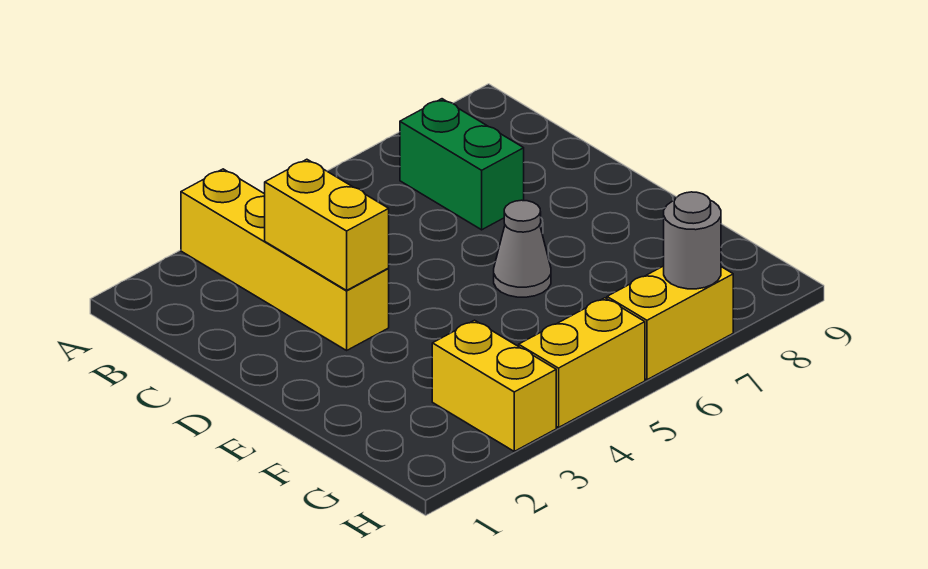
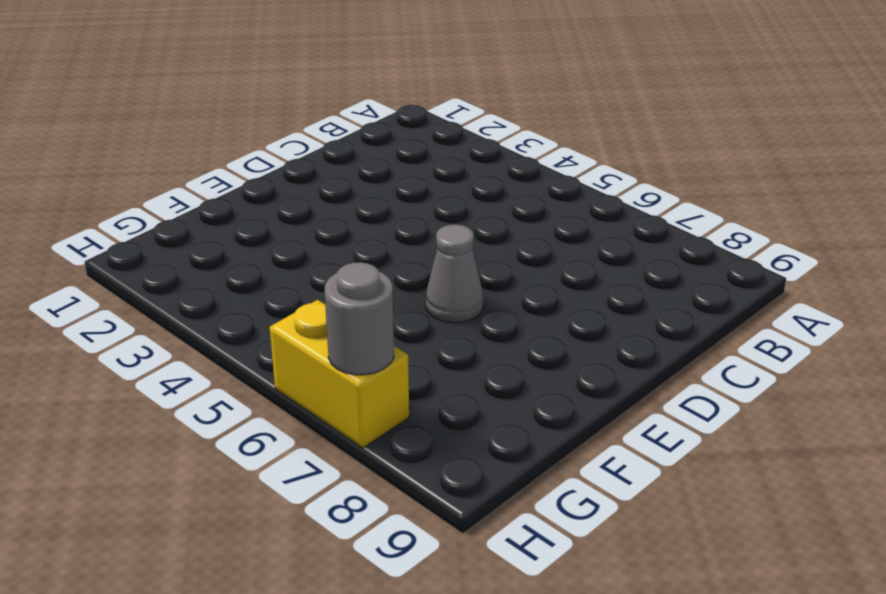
none -> yellow brick A3:D3 level 1
none -> green brick B7:C7 level 1

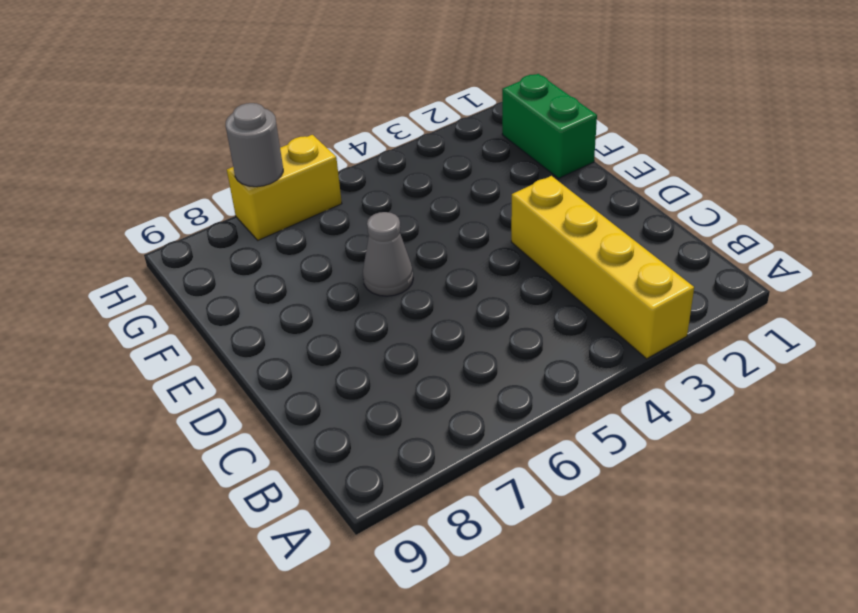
green brick F1:G1 level 1 -> green brick B7:C7 level 1
none -> yellow brick G3:H3 level 1
none -> yellow brick H4:H5 level 1

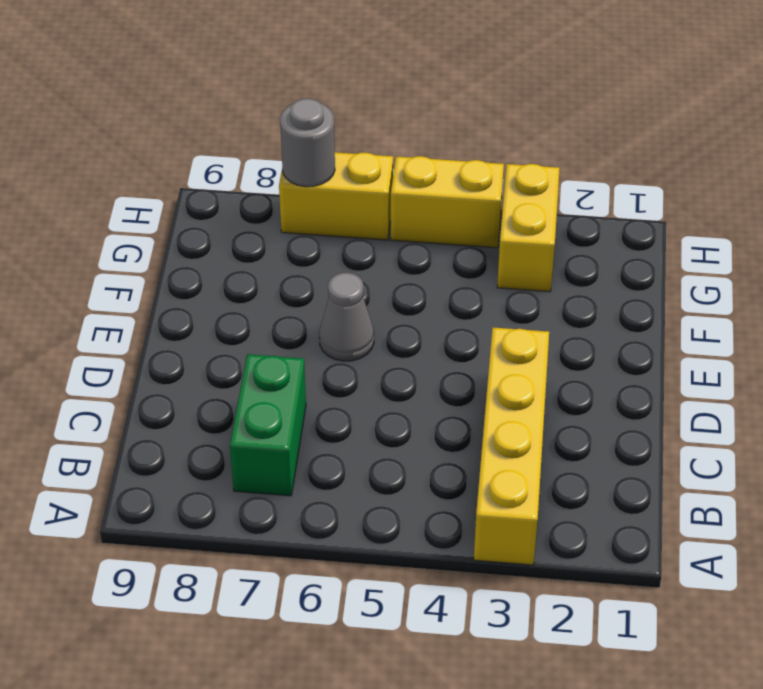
none -> yellow brick C3:D3 level 2

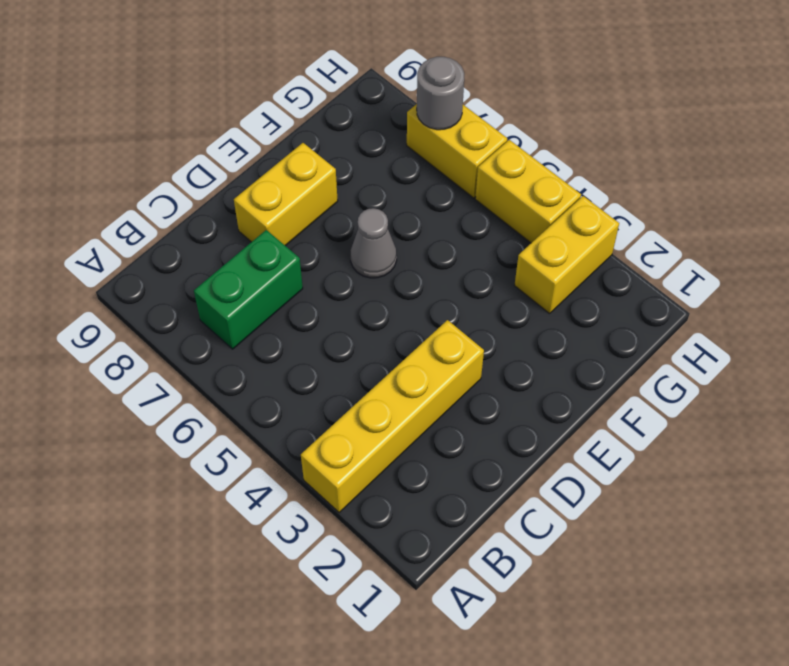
yellow brick D8:E8 level 1 -> yellow brick C3:D3 level 2

